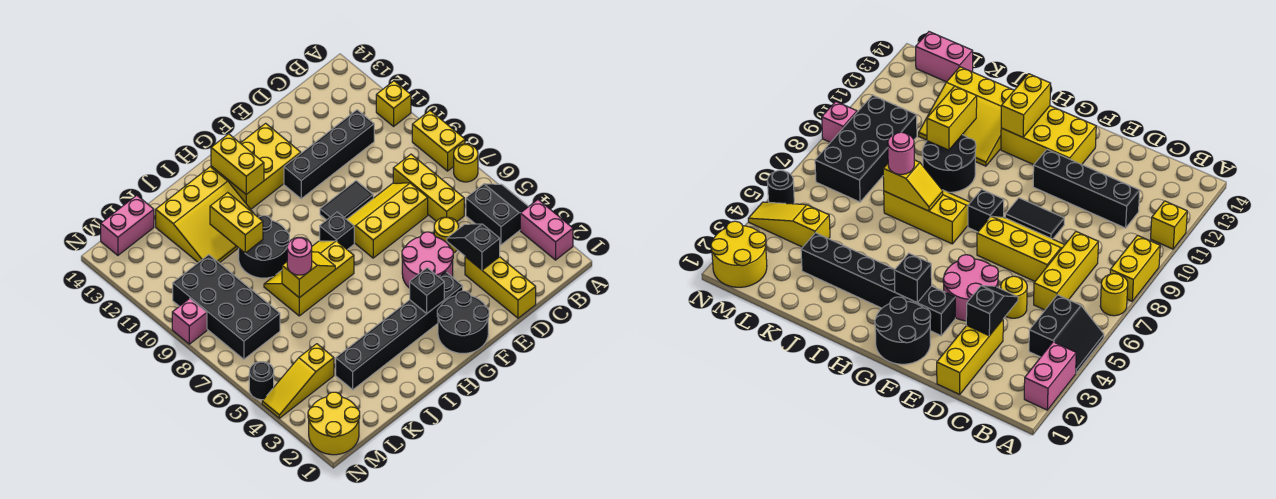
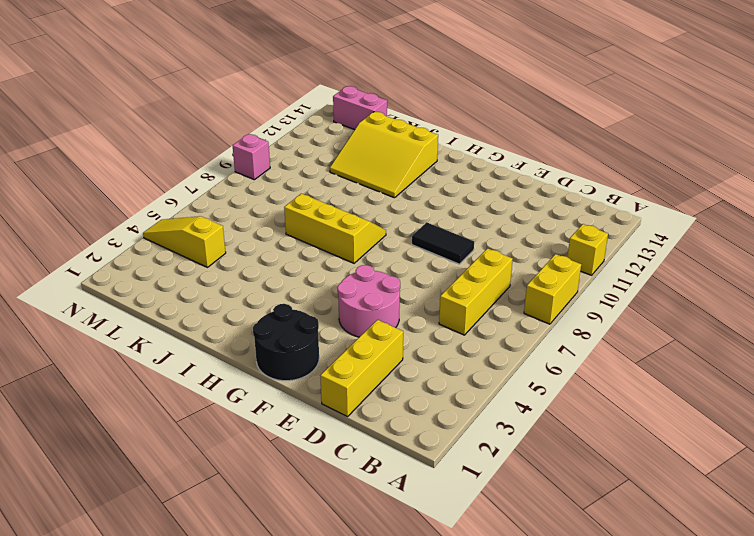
none -> pink brick A2:A3 level 1
none -> black slope A4:B5 level 1 top B
none -> yellow round brick A7 level 1
none -> black brick C11:F11 level 1

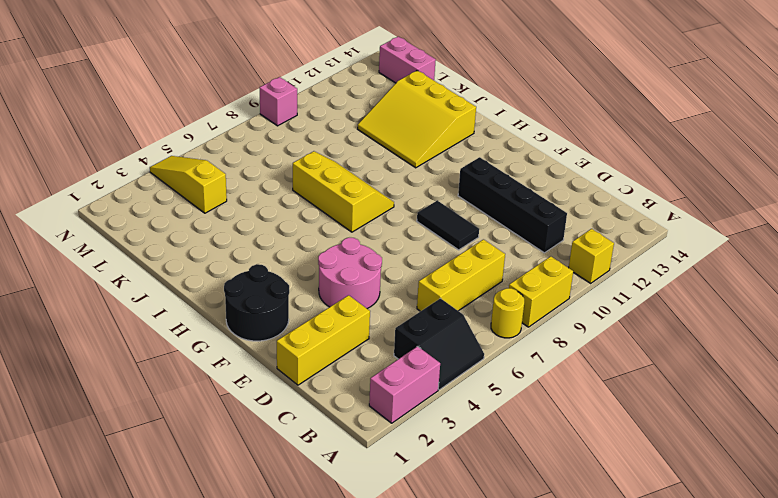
none -> yellow round brick D5 level 1
none -> yellow slope D7:F8 level 1 top 7
none -> black brick F3:K3 level 1
none -> yellow brick F12:H13 level 1

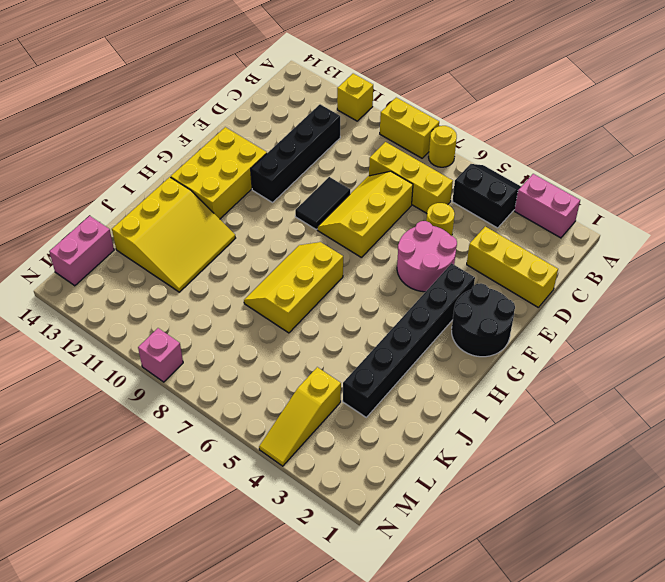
none -> black brick G8 level 1
none -> black round brick I9:J10 level 1
none -> black brick L7:M10 level 1
none -> yellow round brick M1:N2 level 1

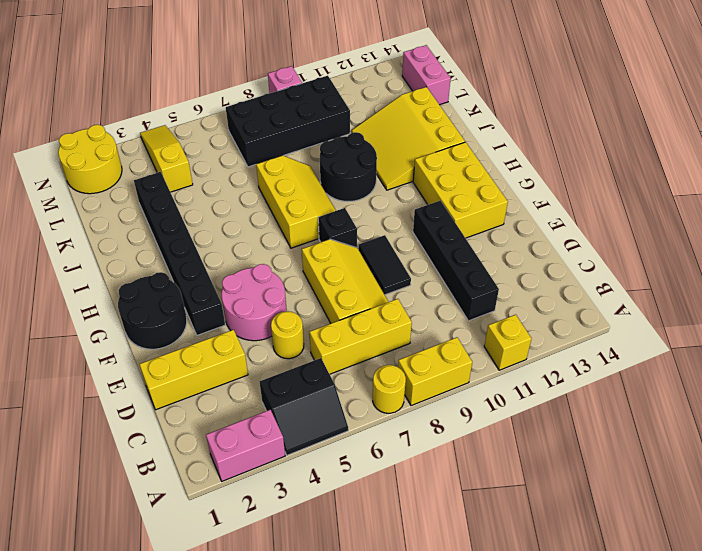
none -> black round brick N5 level 1
none -> black slope D3:D4 level 2 top 3
none -> black brick G3 level 2
none -> yellow brick H12:H13 level 2

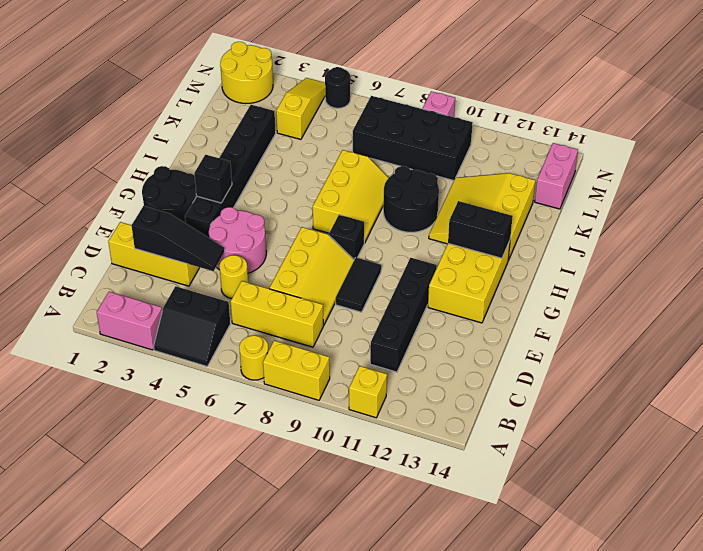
black slope D2:D4 level 2 top 2 -> black slope D3:D4 level 2 top 3
black brick H12:H13 level 2 -> yellow brick H12:H13 level 2
none -> yellow slope I7:J7 level 2 top J
none -> yellow brick J10:J11 level 2
none -> pink round brick J7 level 3

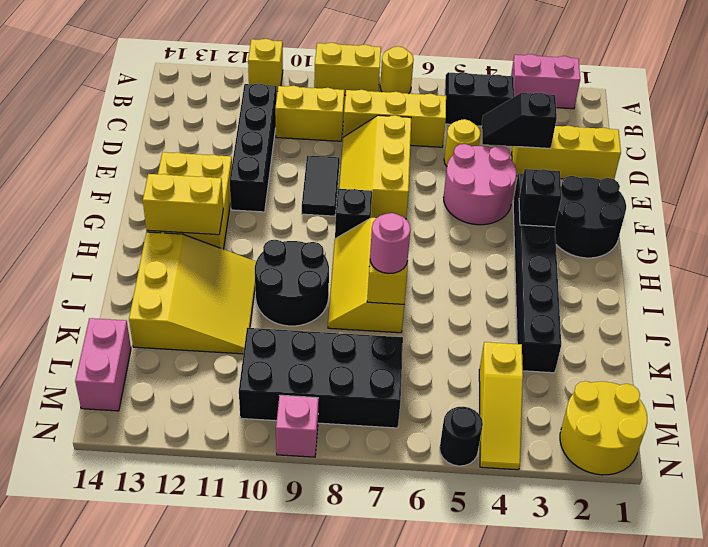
yellow brick C9:C10 level 1 -> yellow brick J10:J11 level 2

